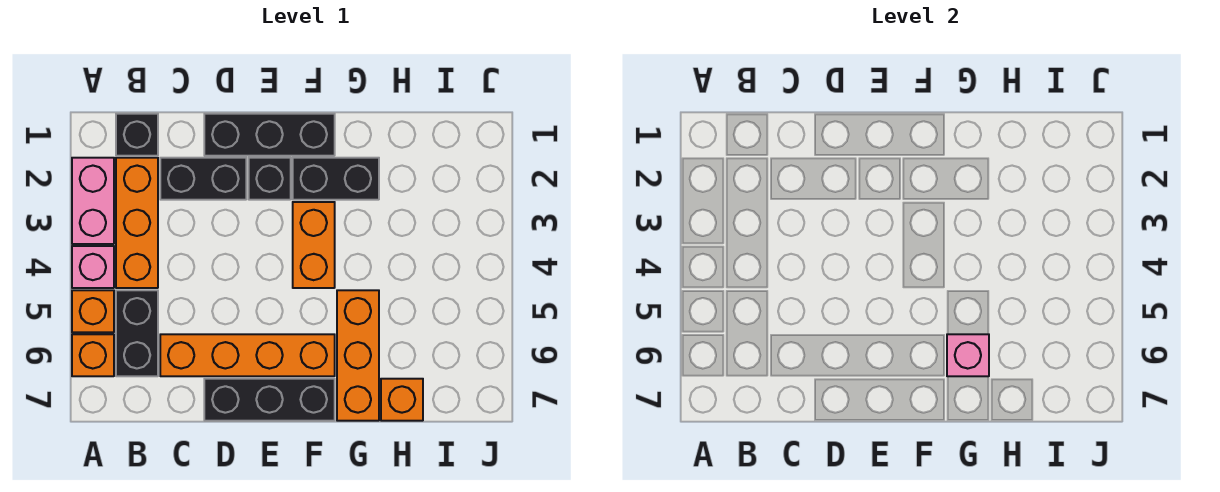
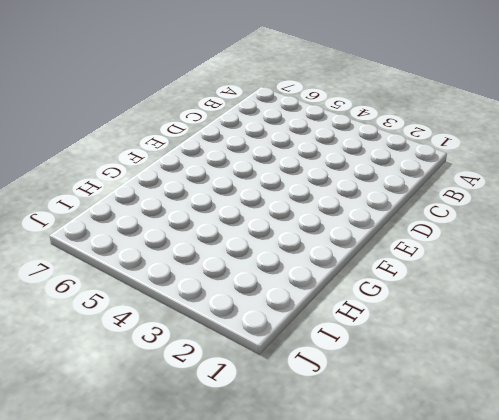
none -> pink brick A2:A3 level 1
none -> pink brick A4 level 1
none -> orange brick A5 level 1

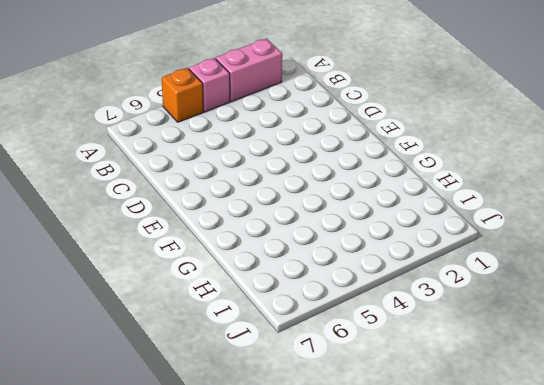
none -> orange brick A6 level 1
none -> black brick B1 level 1
none -> orange brick B2:B4 level 1

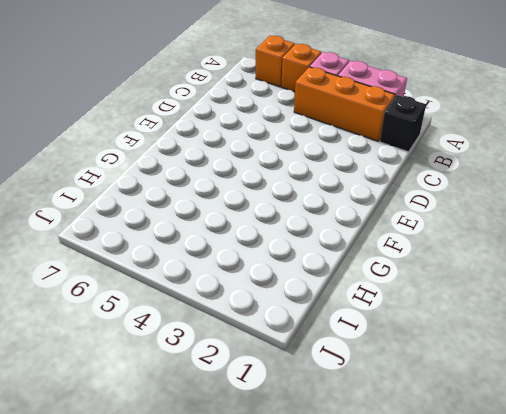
none -> black brick B5:B6 level 1
none -> black brick C2:D2 level 1
none -> orange brick C6:F6 level 1

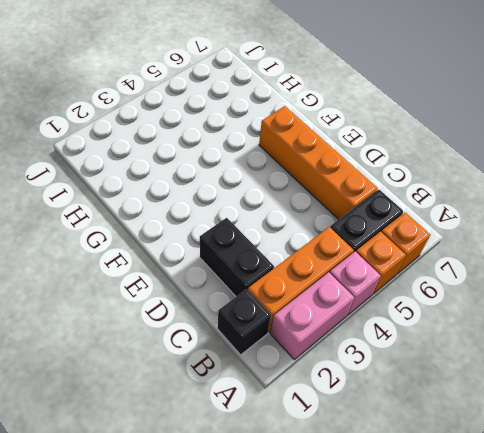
none -> black brick D1:F1 level 1
none -> black brick D7:F7 level 1
none -> black brick E2 level 1

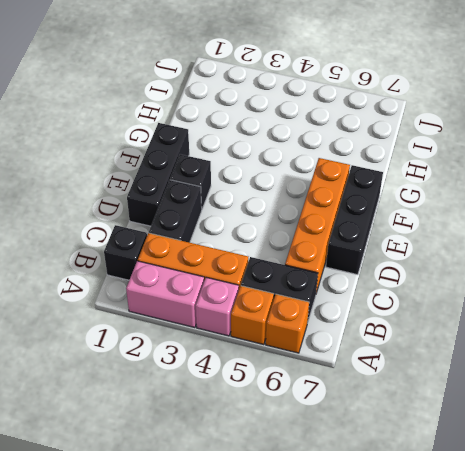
none -> black brick F2:G2 level 1
none -> orange brick F3:F4 level 1
none -> orange brick G5:G7 level 1

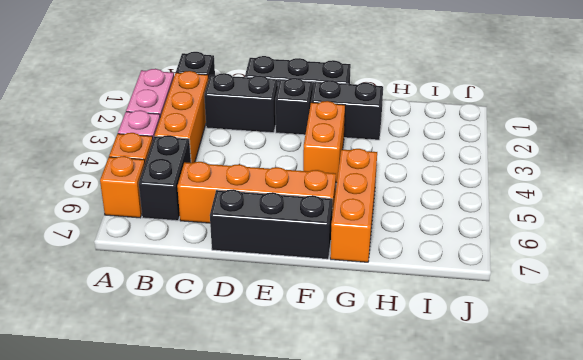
none -> orange brick H7 level 1
none -> pink brick G6 level 2

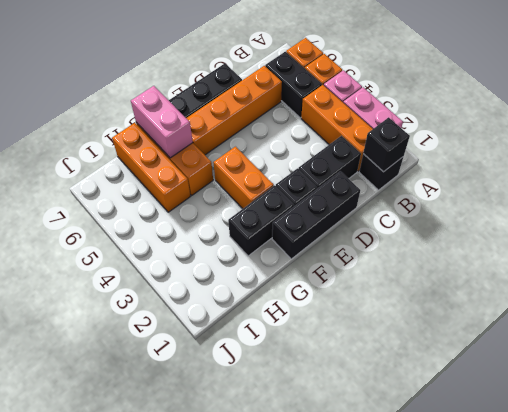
black brick B1 level 2 -> none
pink brick G6:G7 level 2 -> pink brick G6 level 2
orange brick H5:H7 level 1 -> orange brick H7 level 1

